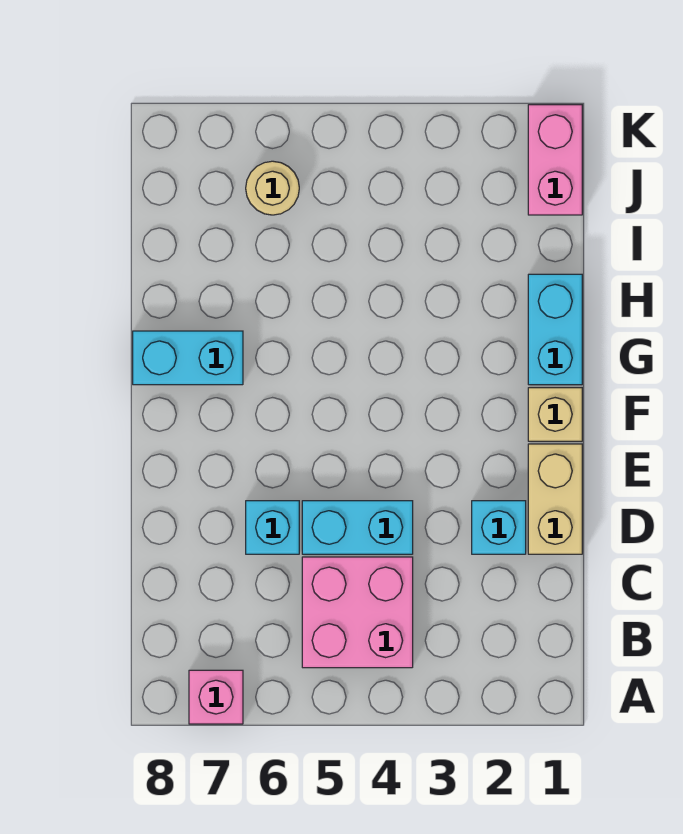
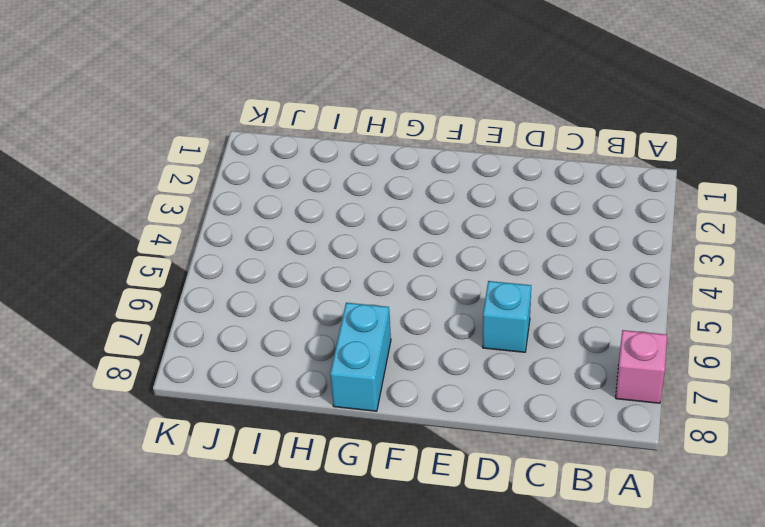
none -> pink brick B4:C5 level 1
none -> tan brick D1:E1 level 1

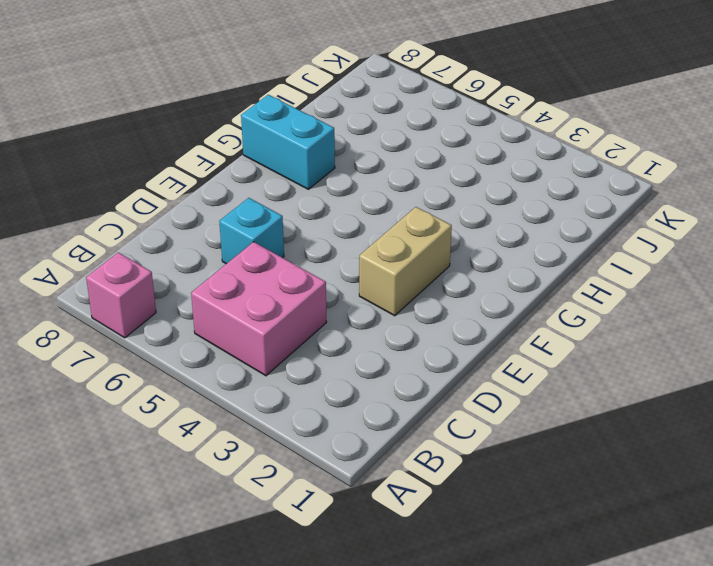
tan brick E3:F3 level 1 -> tan brick D1:E1 level 1
none -> cyan brick D2 level 1
none -> cyan brick D4:D5 level 1

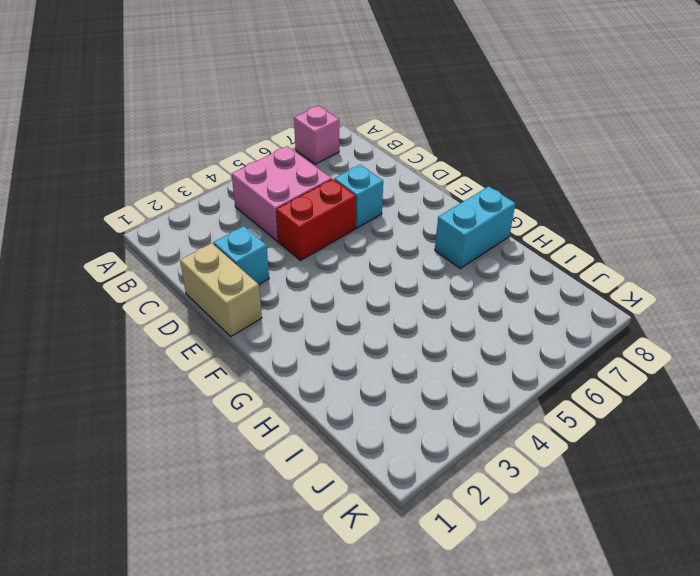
red brick D4:D5 level 1 -> cyan brick D4:D5 level 1
none -> tan brick F1 level 1
none -> cyan brick G1:H1 level 1

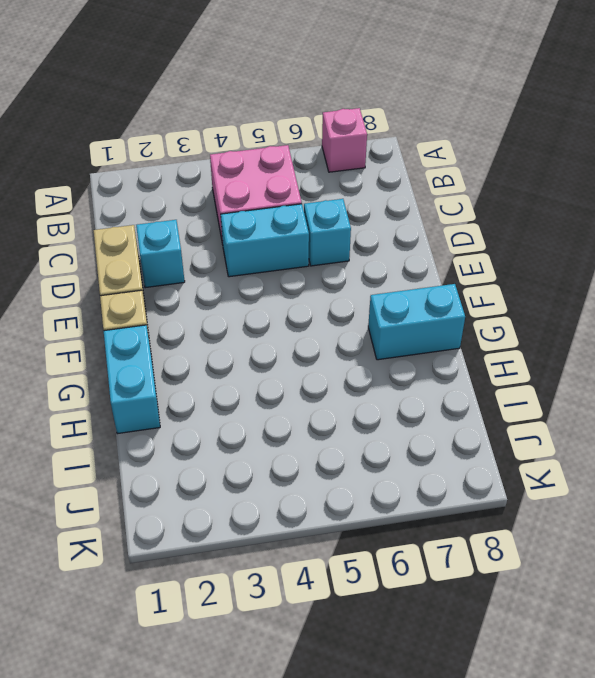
none -> pink brick J1:K1 level 1
none -> tan round brick J6 level 1

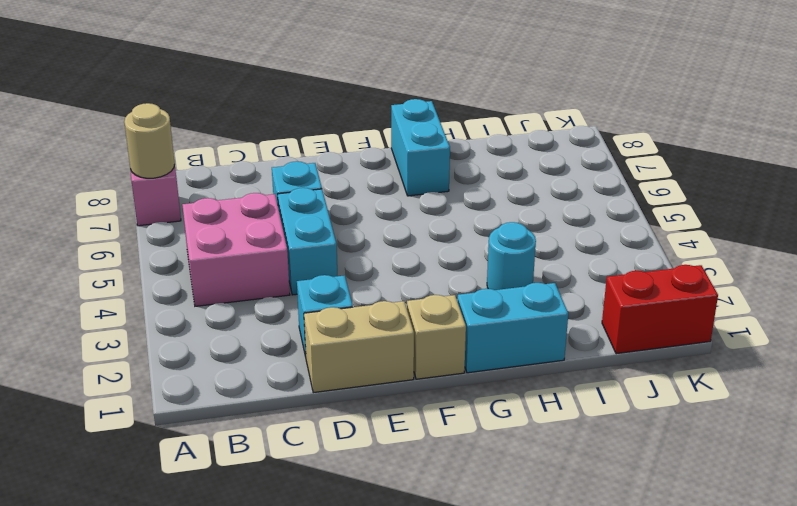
tan round brick A7 level 2 -> tan round brick J6 level 1
cyan round brick H3 level 1 -> none
red brick J1:K1 level 1 -> pink brick J1:K1 level 1

